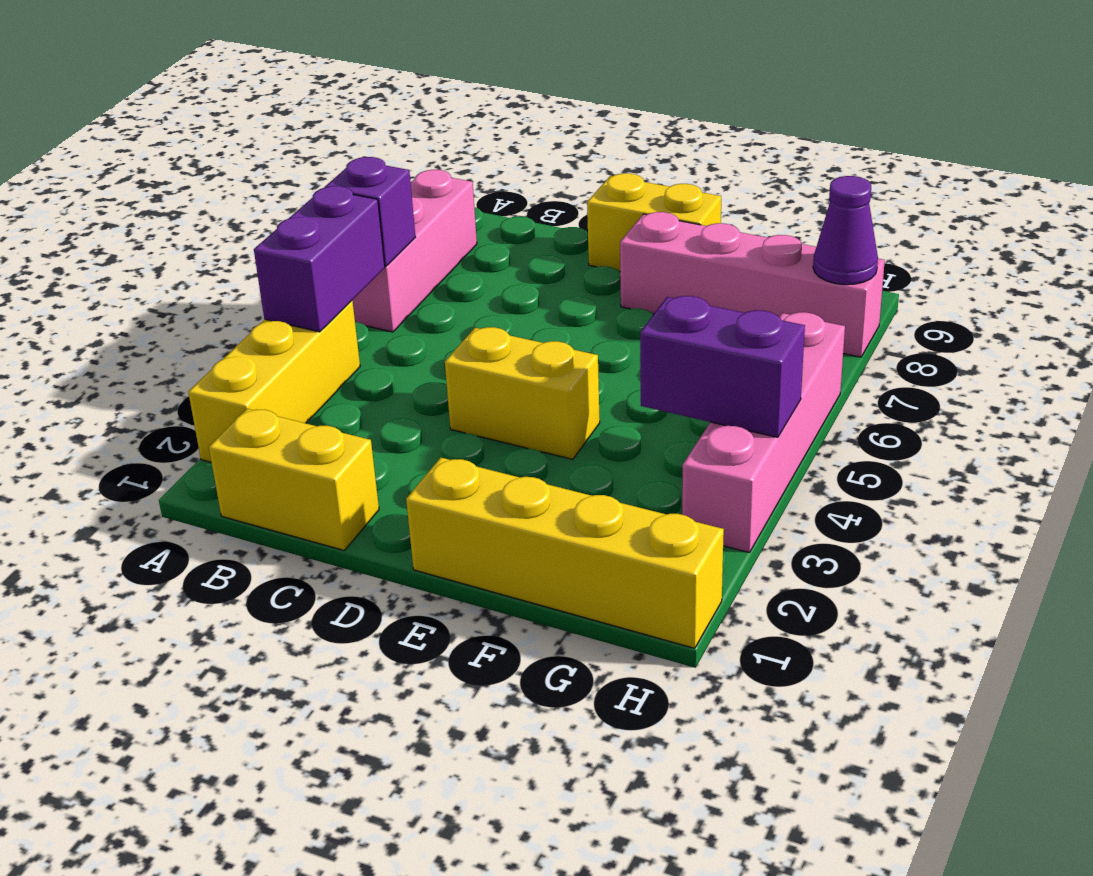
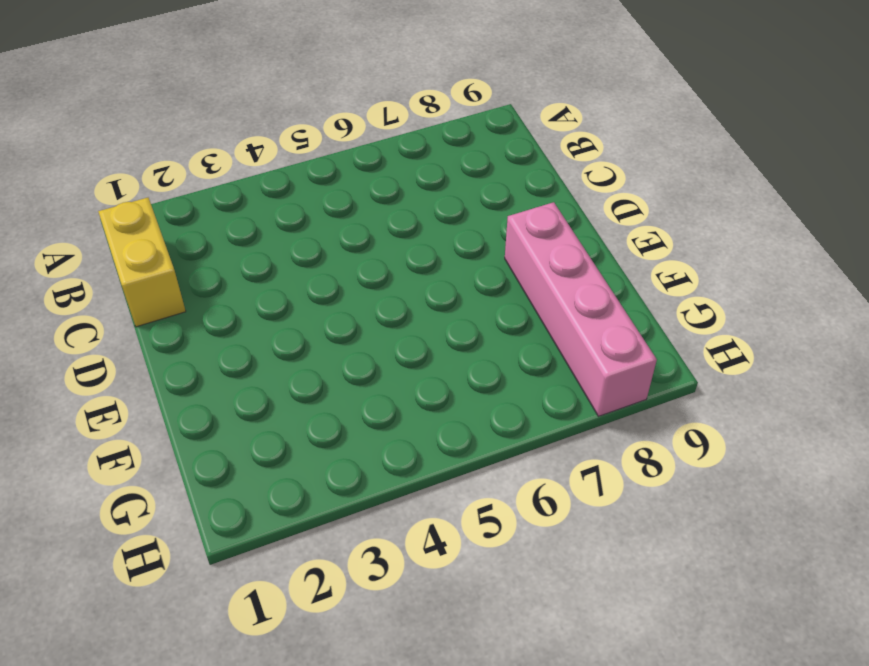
none -> yellow brick A2:A4 level 1
none -> pink brick A6:A8 level 1
none -> yellow brick D4:E4 level 1

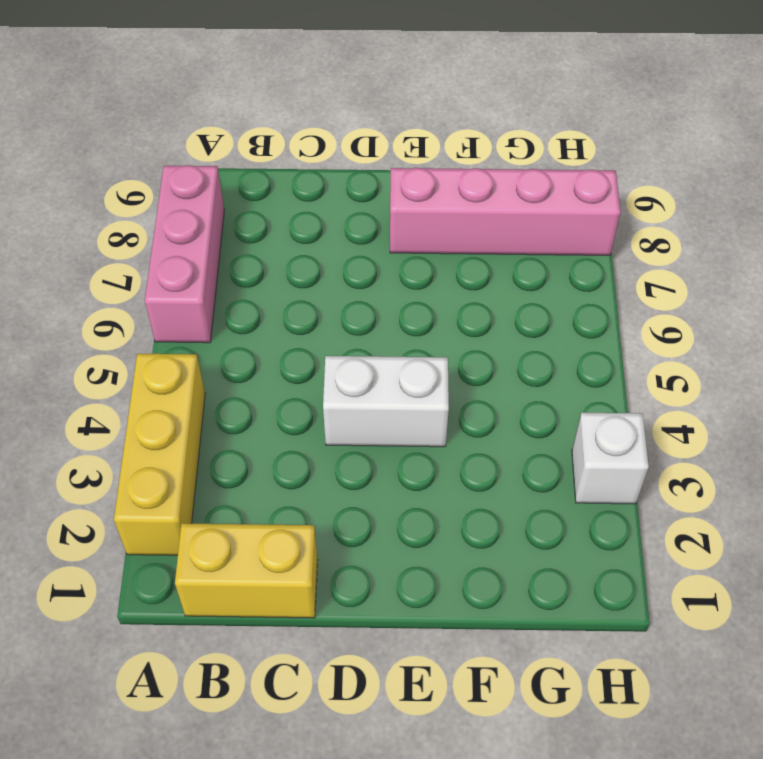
white brick D4:E4 level 1 -> yellow brick D4:E4 level 1
white brick H3 level 1 -> pink brick H3:H6 level 1
none -> yellow brick D9:E9 level 1
none -> yellow brick E1:H1 level 1
none -> purple brick A4:A5 level 2

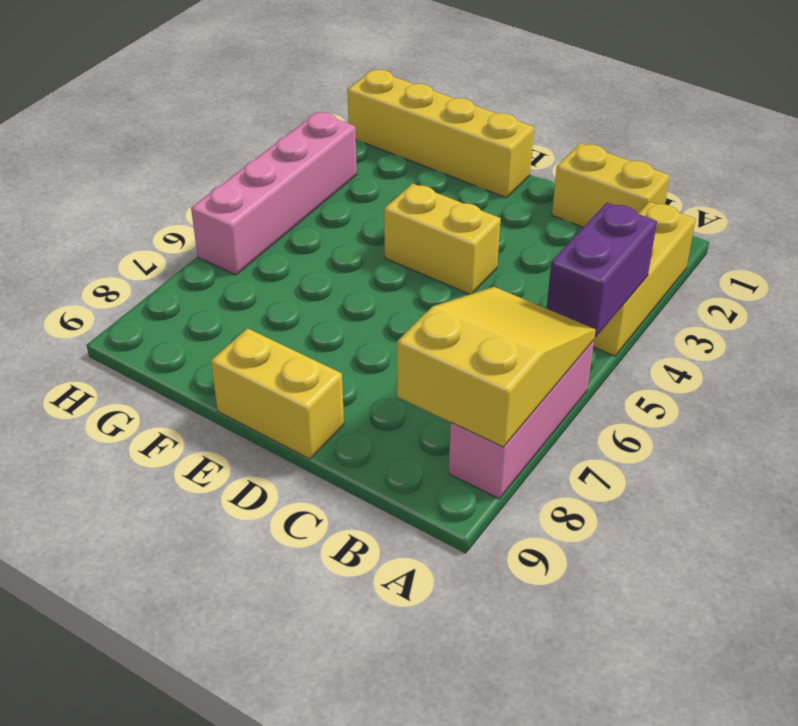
yellow slope A6:B8 level 2 top 8 -> purple brick A6 level 2
none -> pink brick E8:H8 level 1
none -> purple brick G4:H4 level 2
none -> purple cone H8 level 2

